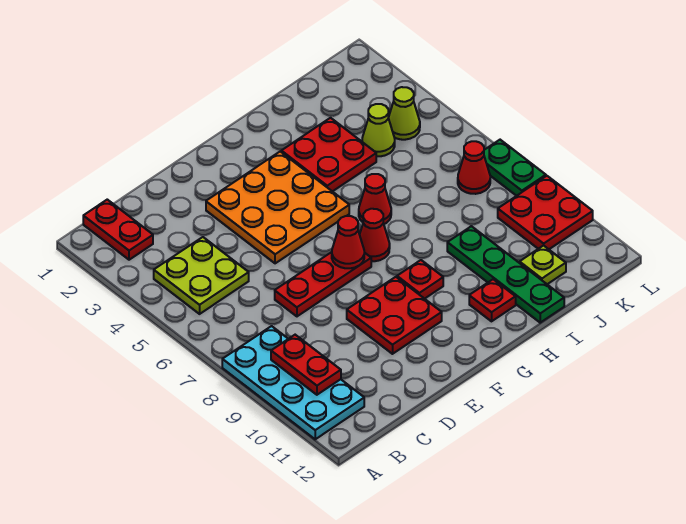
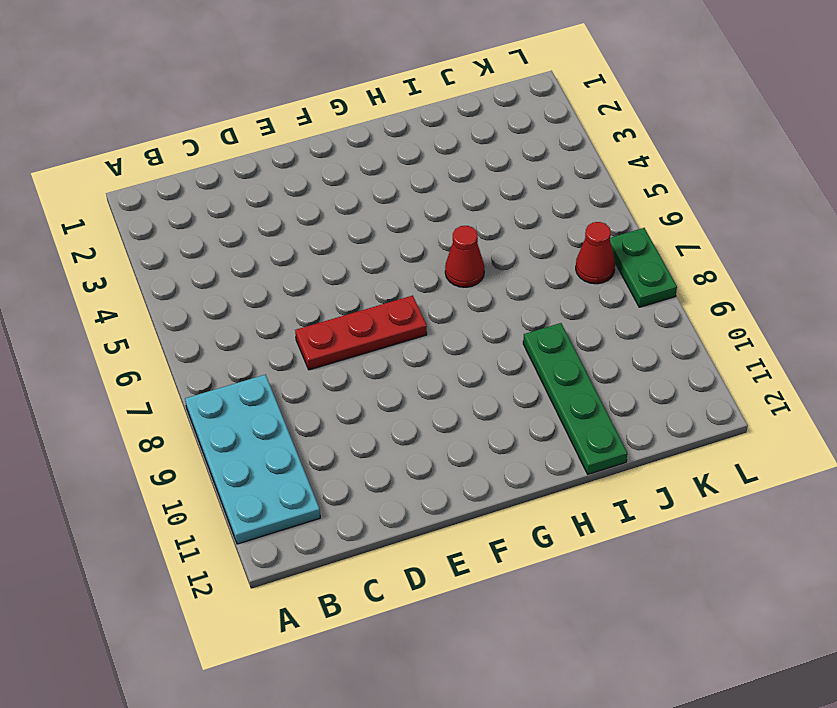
none -> red plate B1:B2 level 1
none -> lime plate B4:C5 level 1
none -> orange plate E3:G5 level 1

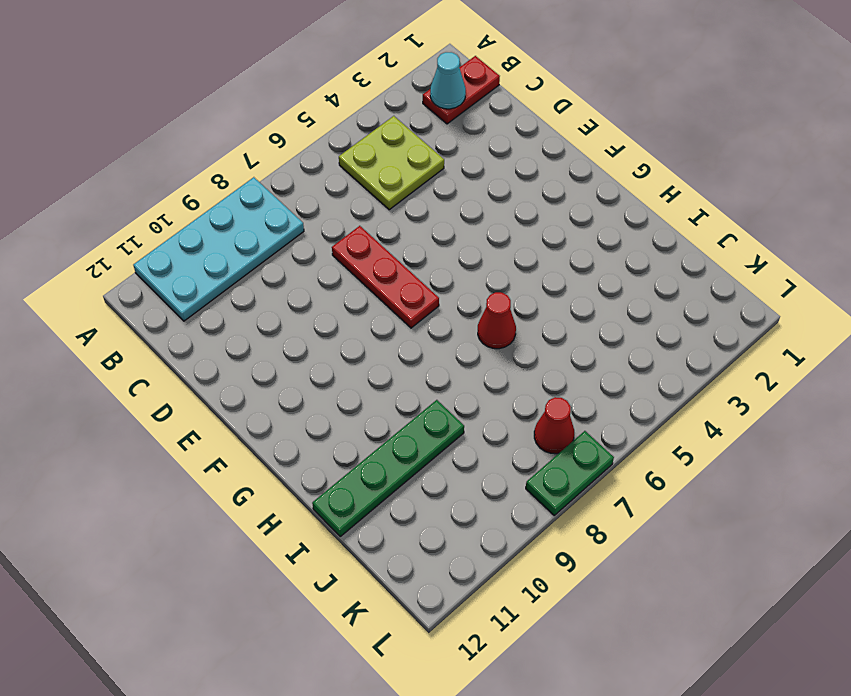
cyan cone B2 level 2 -> none
none -> orange plate E3:G5 level 1
none -> red plate E9:F10 level 1
none -> red cone G7 level 1

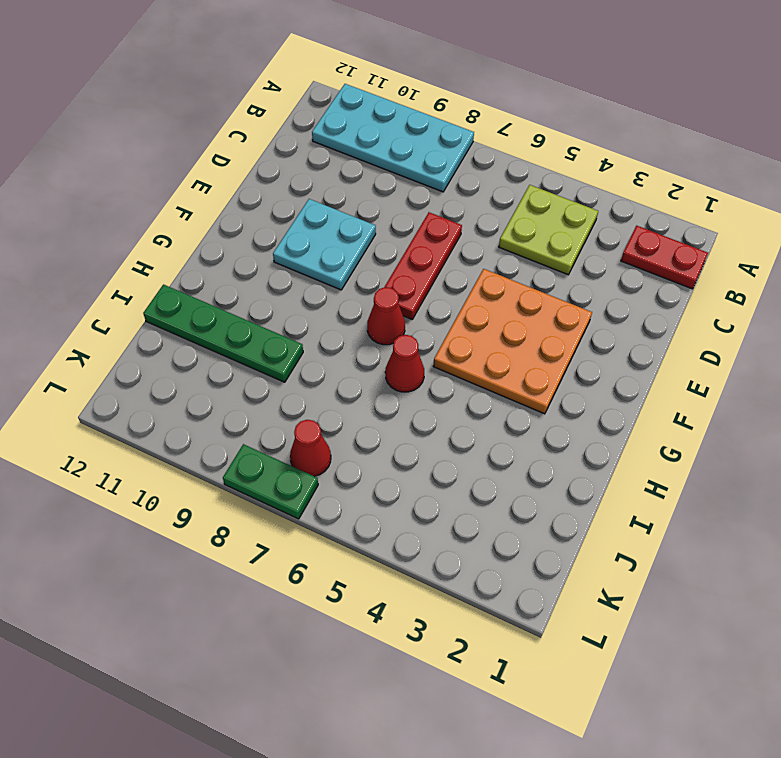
cyan plate E9:F10 level 1 -> red plate E9:F10 level 1
none -> red plate G9 level 1
none -> red plate H3:I4 level 1
none -> red plate H11 level 1

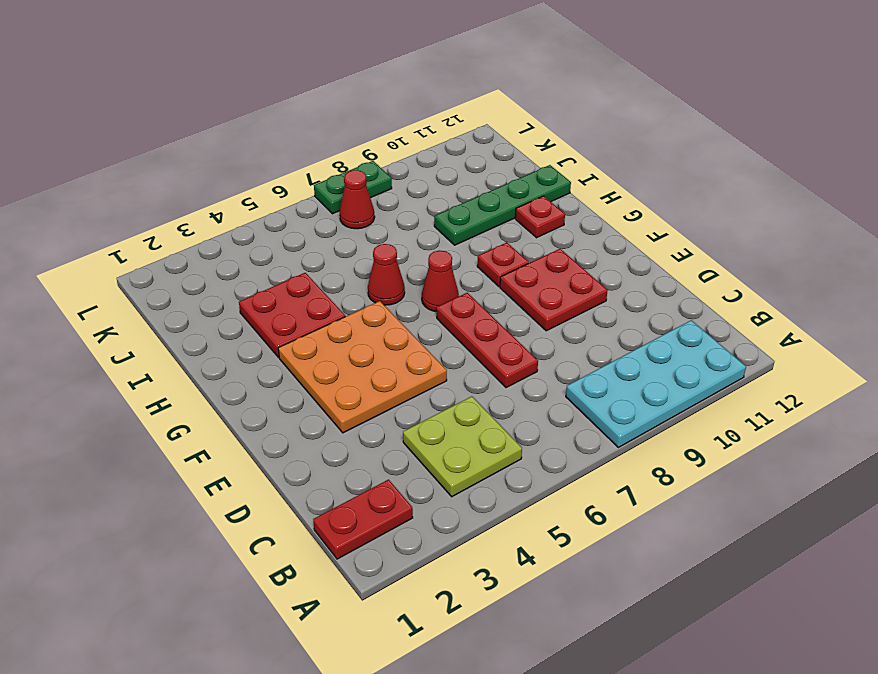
none -> lime cone J4 level 1
none -> lime plate J11 level 1
none -> lime cone K4 level 1

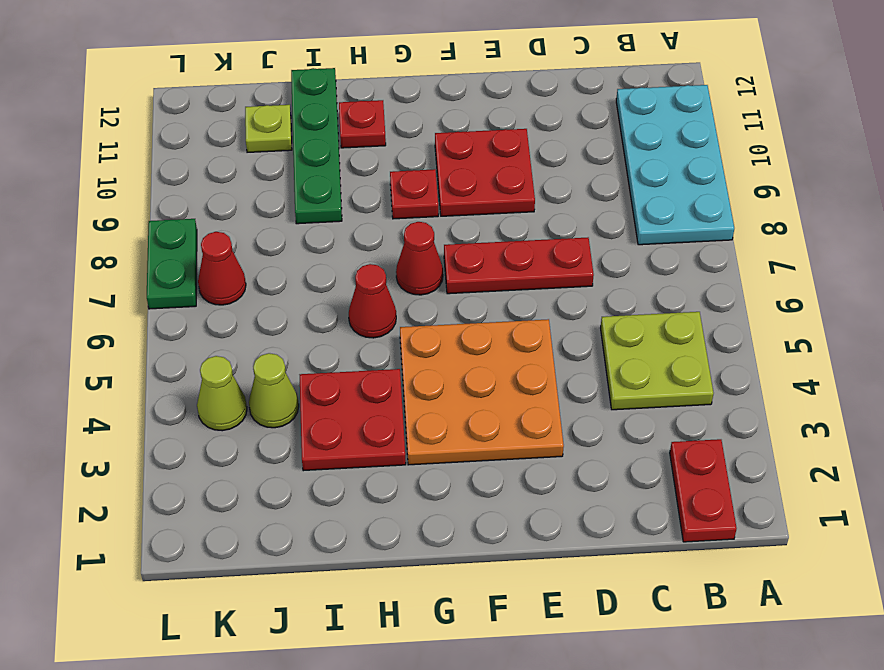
none -> red plate K9:L10 level 1
none -> red plate B9:B10 level 2
none -> red cone F7 level 2

